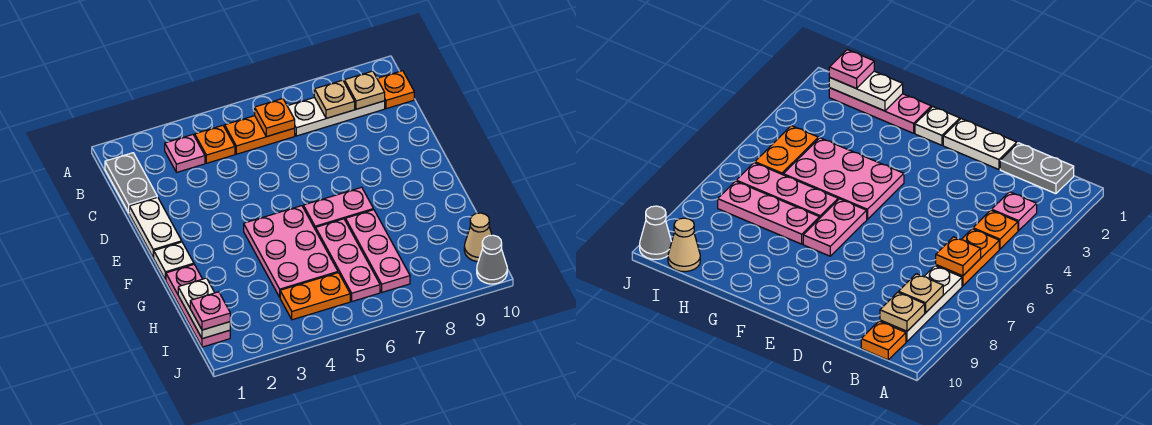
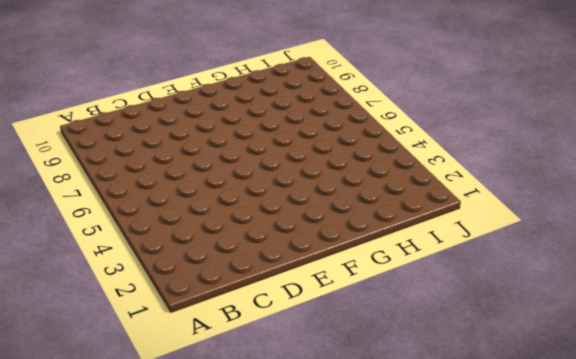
none -> grey plate B1:C1 level 1
none -> pink plate B3 level 1
none -> orange plate B4 level 1

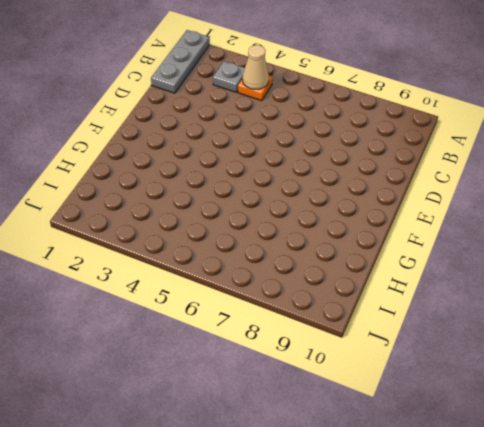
grey plate A1:C1 level 1 -> grey plate B1:C1 level 1
grey plate B3 level 1 -> pink plate B3 level 1
tan cone B4 level 2 -> tan cone I10 level 1
none -> orange plate B5:B6 level 1
none -> white plate B7:B9 level 1
none -> orange plate B10 level 1

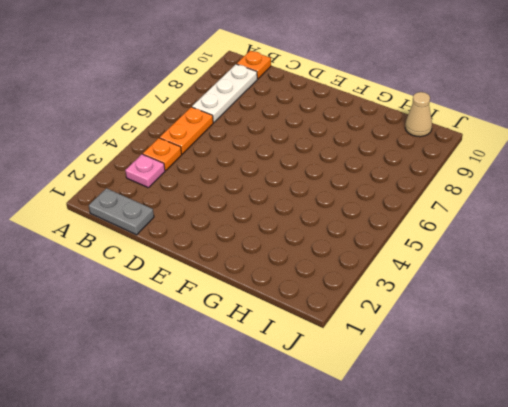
none -> white plate D1:E1 level 1
none -> white plate F1 level 1
none -> pink plate F4:H5 level 1

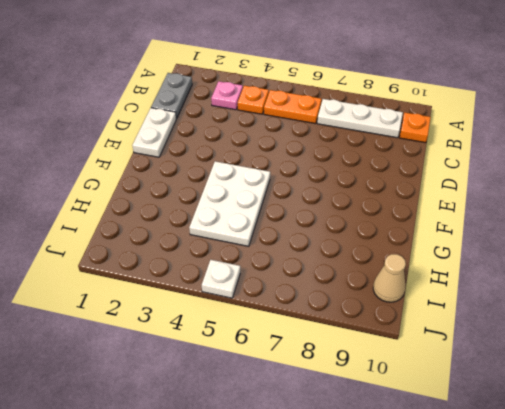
white plate F4:H5 level 1 -> pink plate F4:H5 level 1
white plate J5 level 1 -> white plate F1 level 1
none -> pink plate F6:F7 level 1
none -> pink plate G1:I1 level 1
none -> pink plate G6:I6 level 1

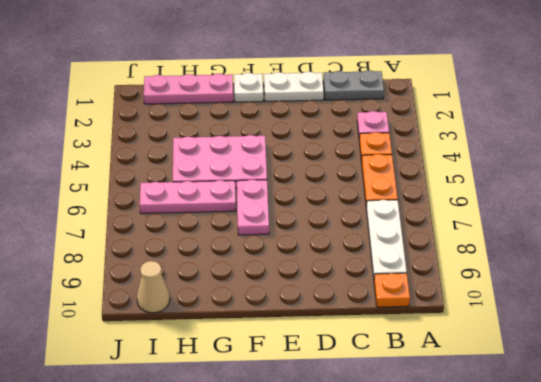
none -> pink plate G7:I7 level 1
none -> orange plate I4:I5 level 1
none -> grey cone J10 level 1

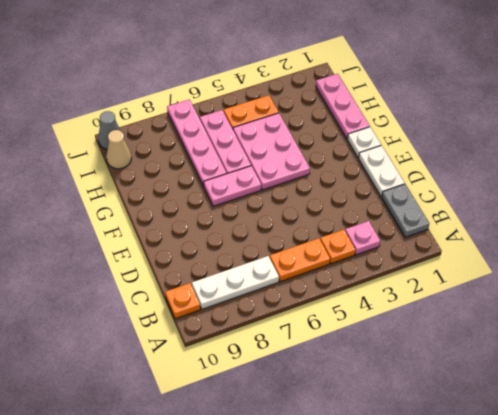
pink plate G7:J7 level 1 -> pink plate G7:I7 level 1
none -> orange plate B6 level 2
none -> tan plate B8 level 2
none -> tan plate B9 level 2

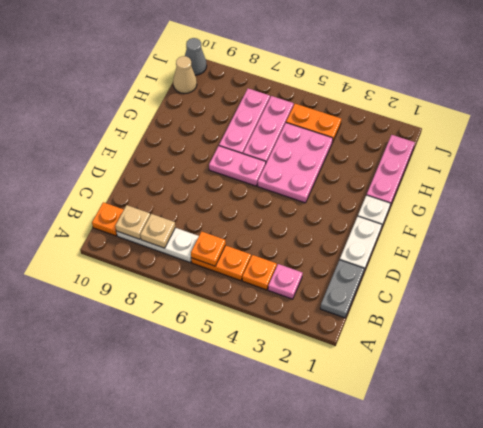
none -> white plate H1:I1 level 2
none -> pink plate I1 level 3

